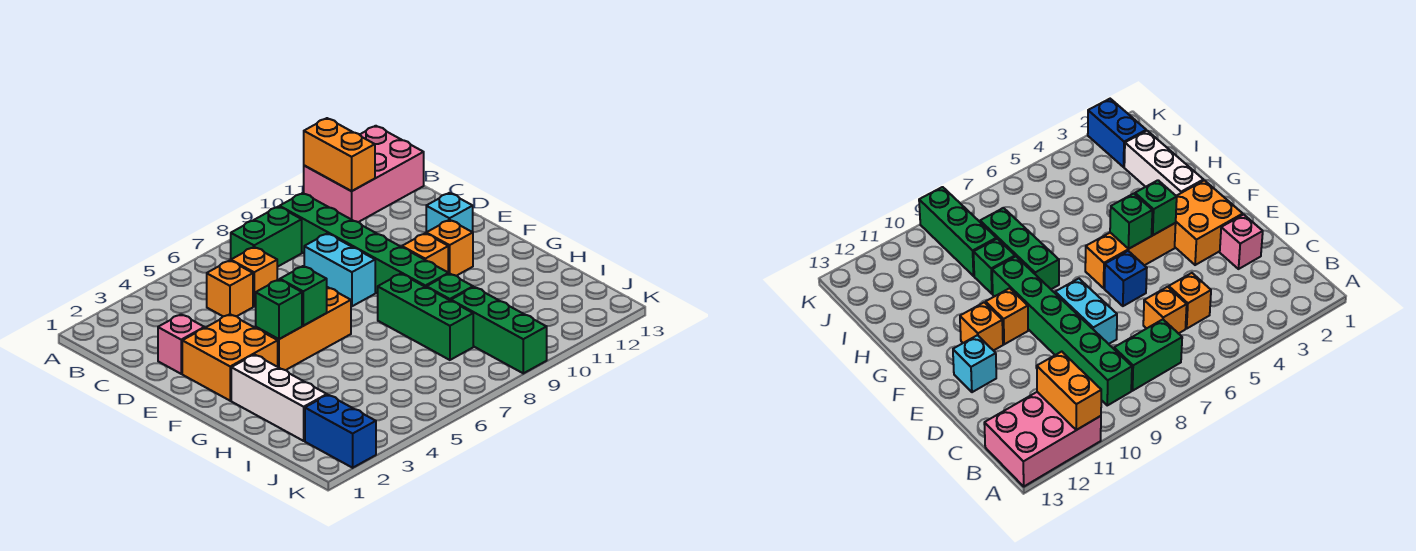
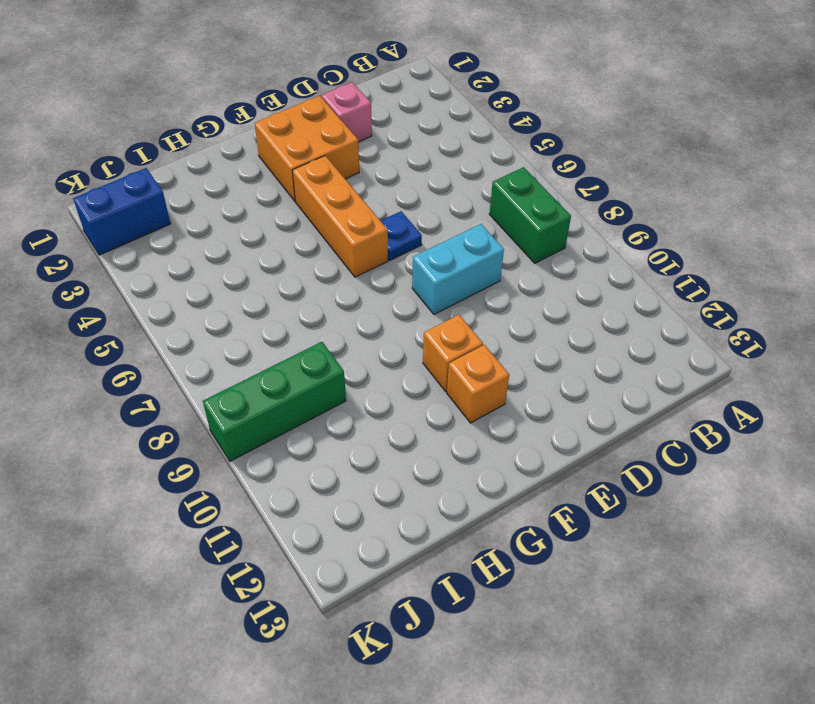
blue plate E6 level 1 -> blue brick E6 level 1
none -> pink brick A11:B13 level 1
none -> green brick B9:G9 level 1
none -> orange brick C5 level 1

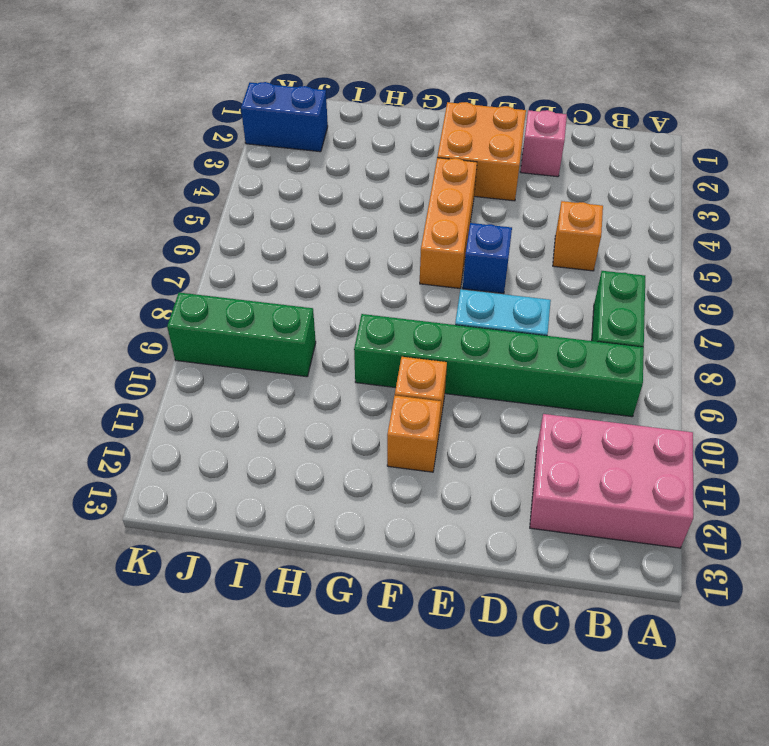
pink brick A11:C12 level 1 -> pink brick A11:B13 level 1
none -> orange brick C6 level 1
none -> cyan brick E12 level 1
none -> white brick G2:I2 level 1

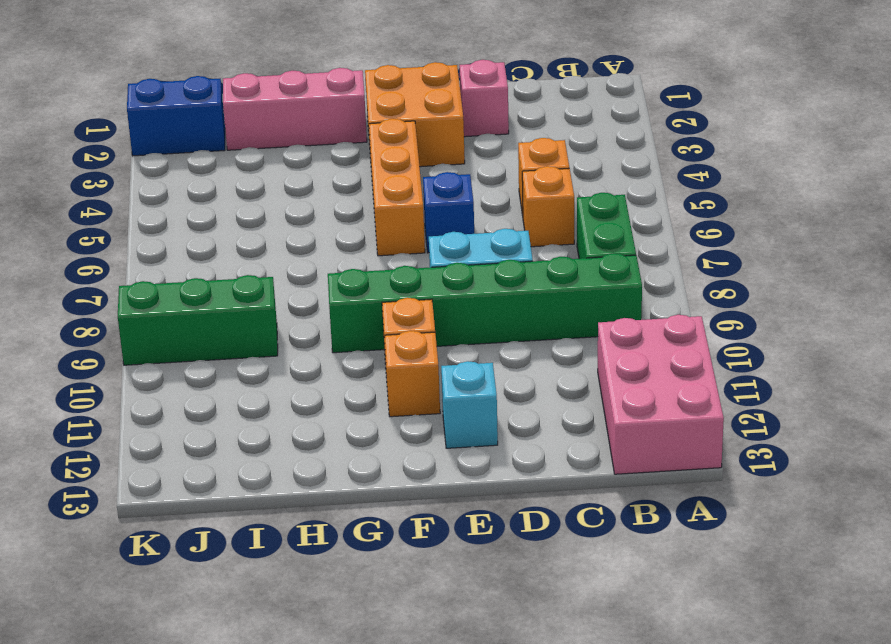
pink brick G2:I2 level 1 -> white brick G2:I2 level 1
none -> green brick G8:I8 level 1
none -> green brick H9 level 1
none -> orange brick A11:B11 level 2

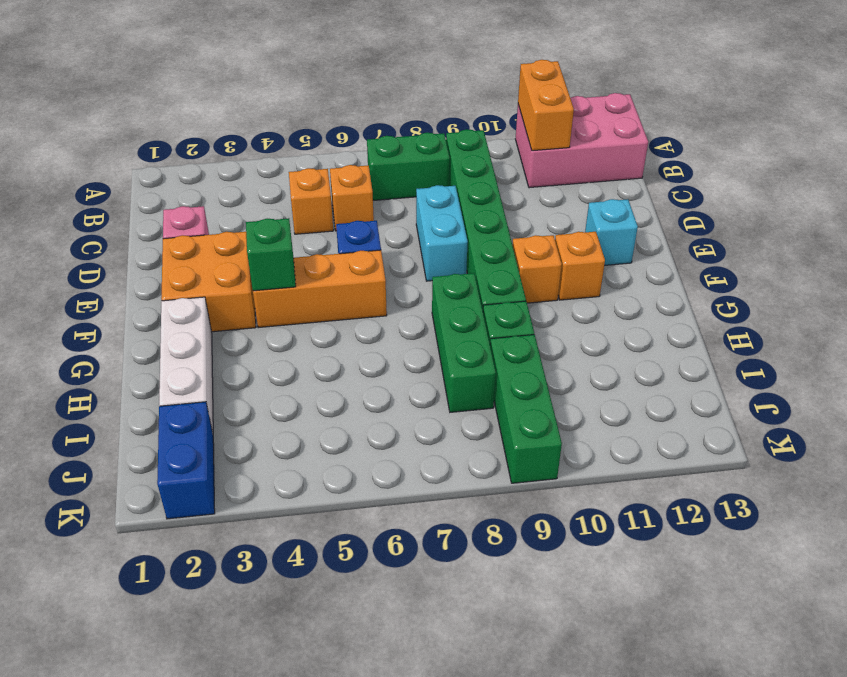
none -> green brick F5 level 2

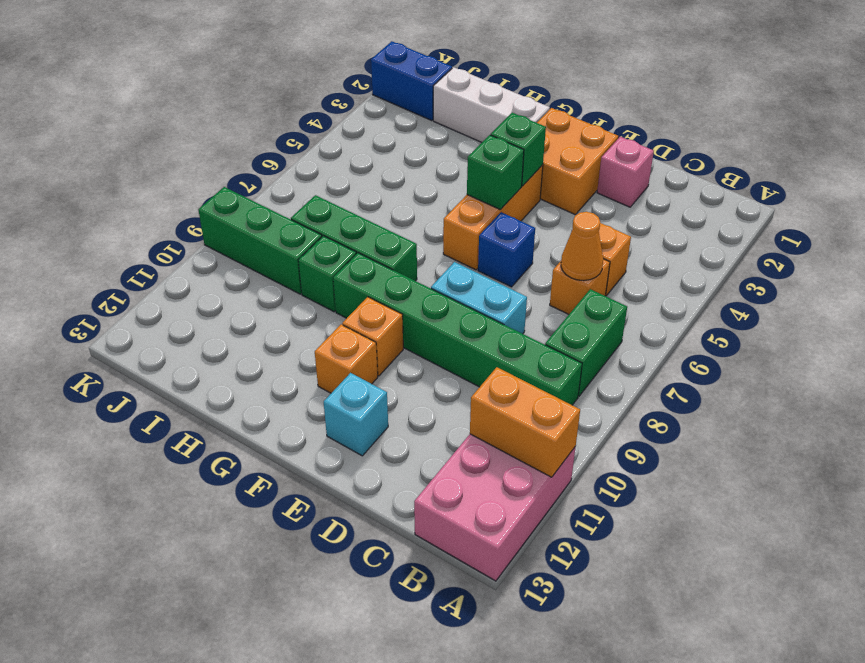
orange cone C6 level 2 -> none

